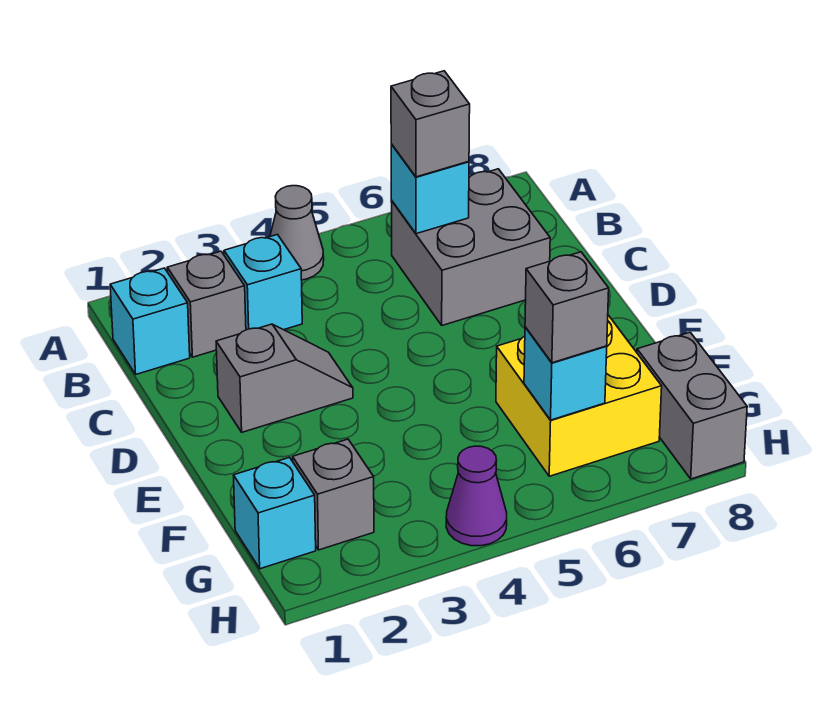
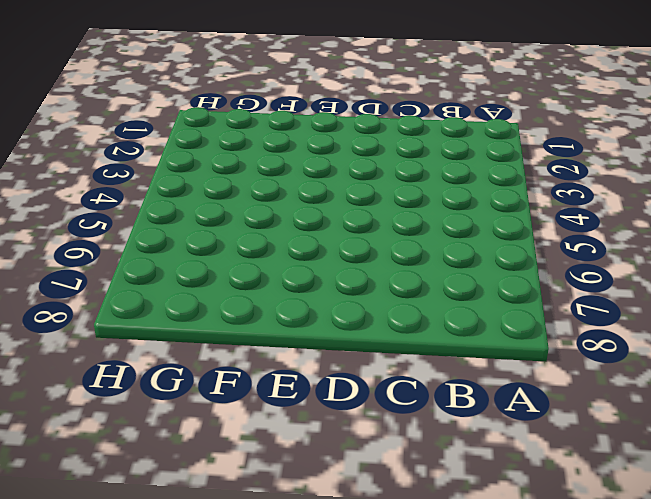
none -> grey cone A4 level 1
none -> cyan brick B1 level 1
none -> grey brick B2 level 1

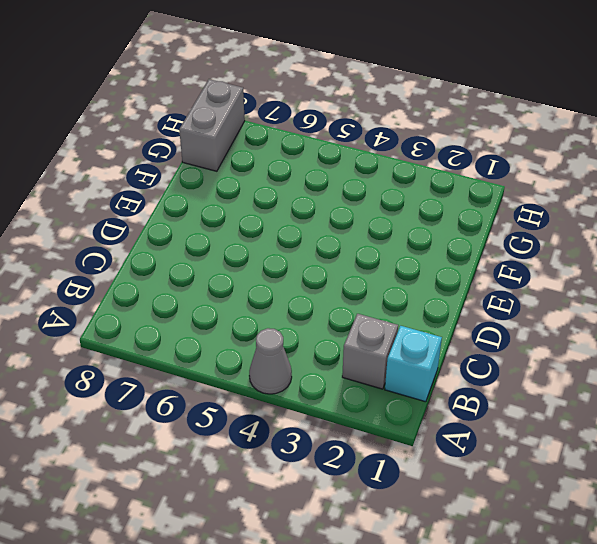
none -> cyan brick B3 level 1
none -> grey brick B6:C7 level 1
none -> grey slope D2:D3 level 1 top 2

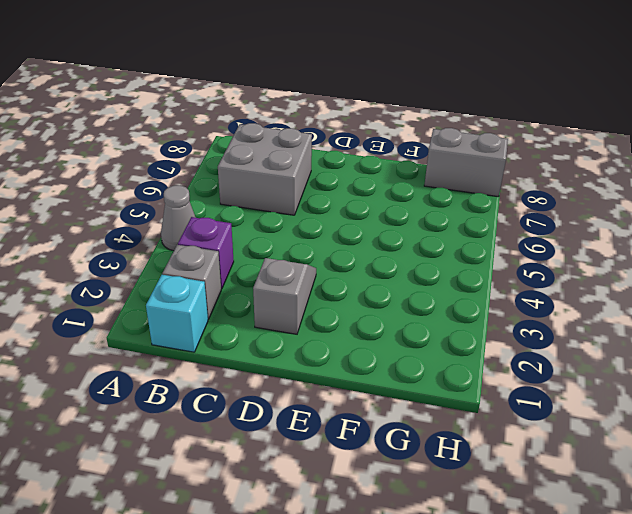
purple brick B3 level 1 -> cyan brick B3 level 1
none -> yellow brick F6:G7 level 1
none -> cyan brick G1 level 1
none -> grey brick G2 level 1

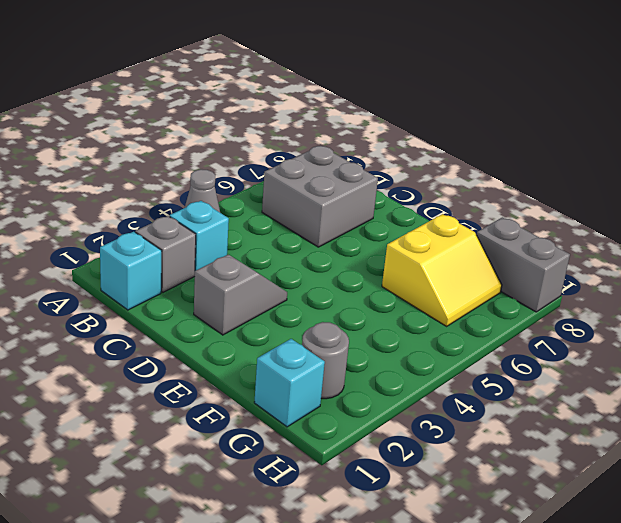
yellow slope F6:G7 level 1 top F -> yellow brick F6:G7 level 1
grey round brick G2 level 1 -> grey brick G2 level 1
none -> purple cone H4 level 1
none -> cyan brick B6 level 2
none -> cyan brick G6 level 2

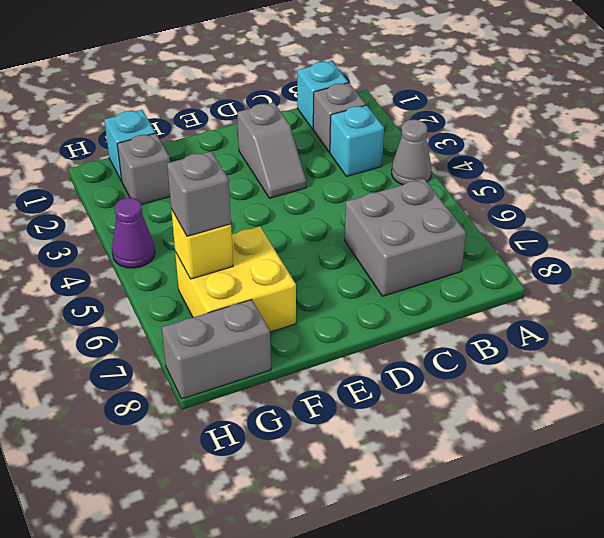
yellow brick G6 level 2 -> cyan brick G6 level 2
none -> cyan brick B6 level 2
none -> grey brick B6 level 3

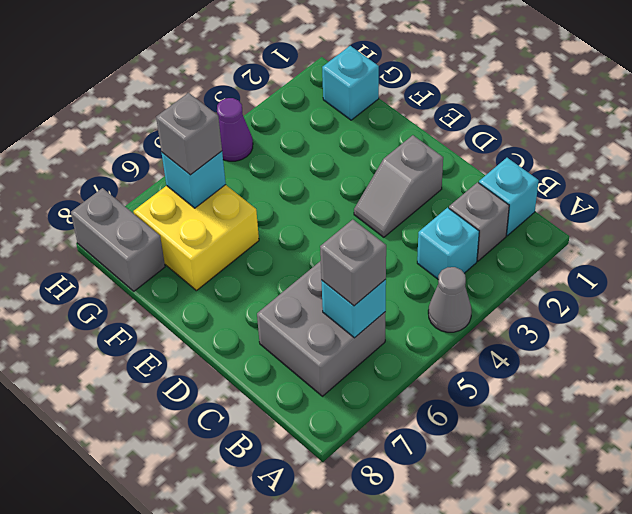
none -> grey brick G2 level 1

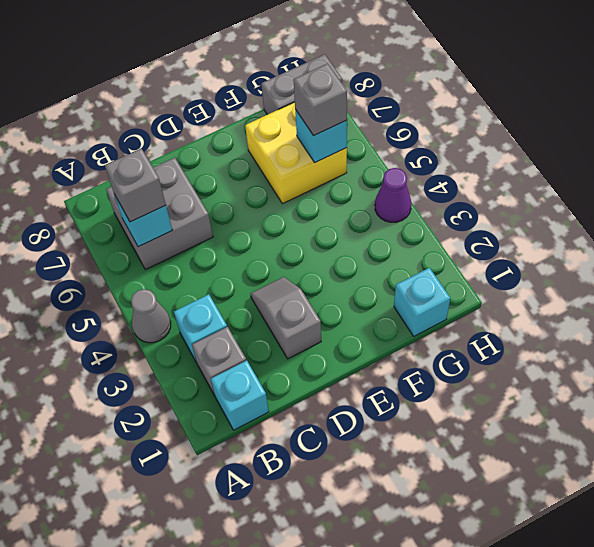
none -> grey brick G2 level 1

